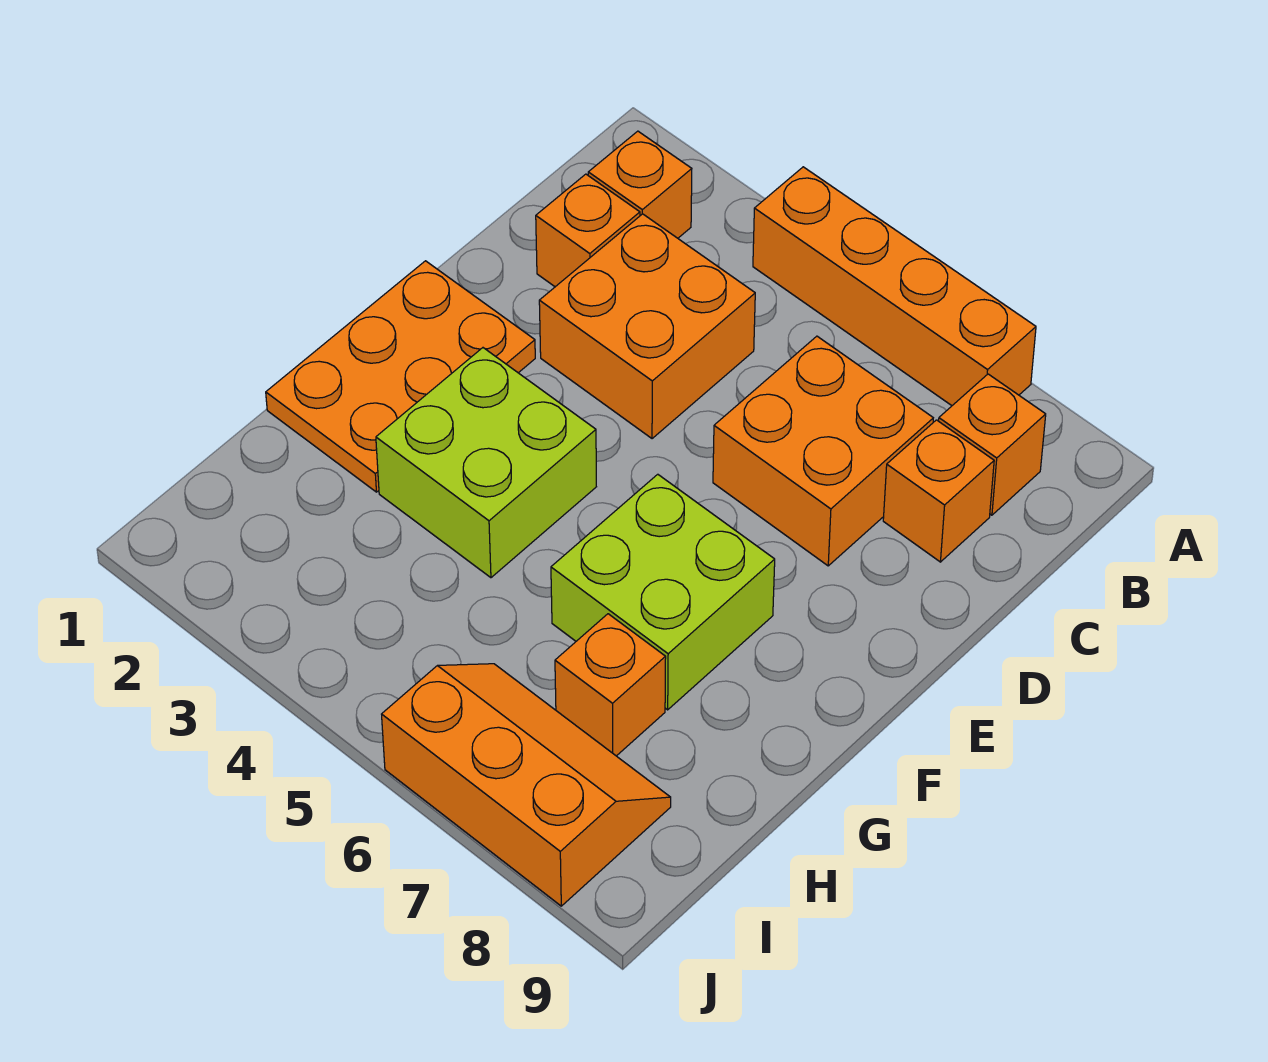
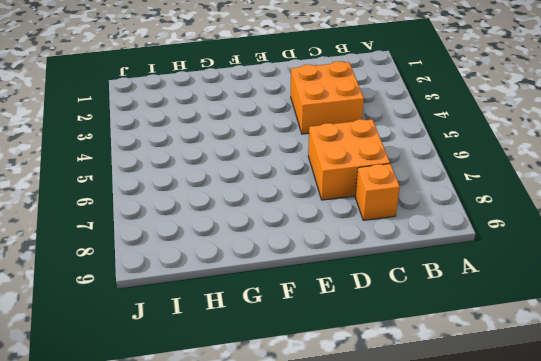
none -> orange brick A4:A7 level 1
none -> orange brick B2 level 1
none -> orange brick B8 level 1

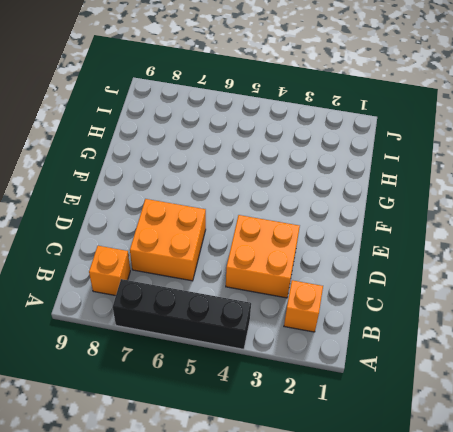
black brick A4:A7 level 1 -> orange brick A4:A7 level 1
none -> orange brick C2 level 1
none -> orange brick C8 level 1
none -> orange plate E1:G2 level 1

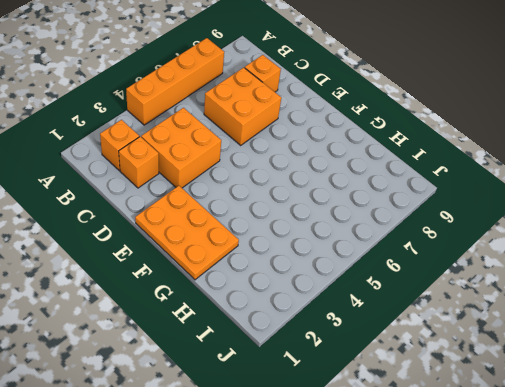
none -> orange brick B8 level 1
none -> lime brick F3:G4 level 1
none -> lime brick F6:G7 level 1

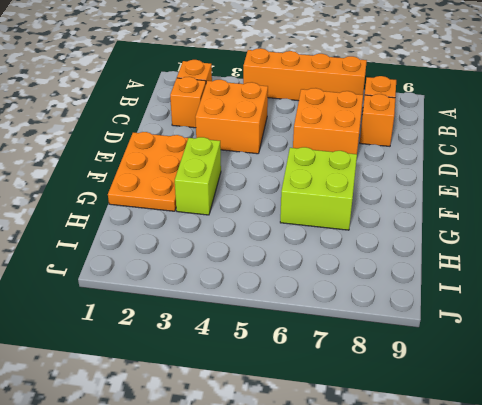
lime brick F3:G3 level 1 -> lime brick F3:G4 level 1
none -> orange brick H7 level 1
none -> orange slope I6:J8 level 1 top J

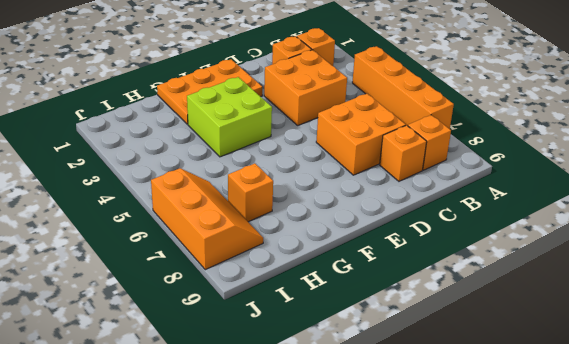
none -> lime brick F6:G7 level 1

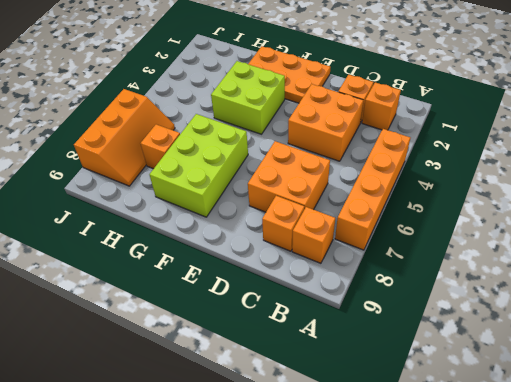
lime brick F6:G8 level 1 -> lime brick F6:G7 level 1

